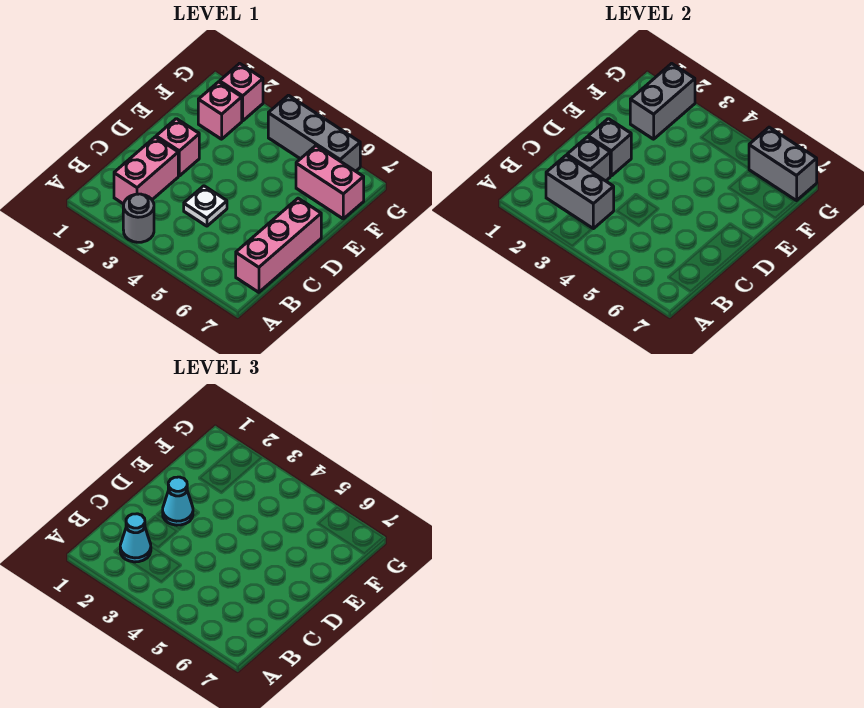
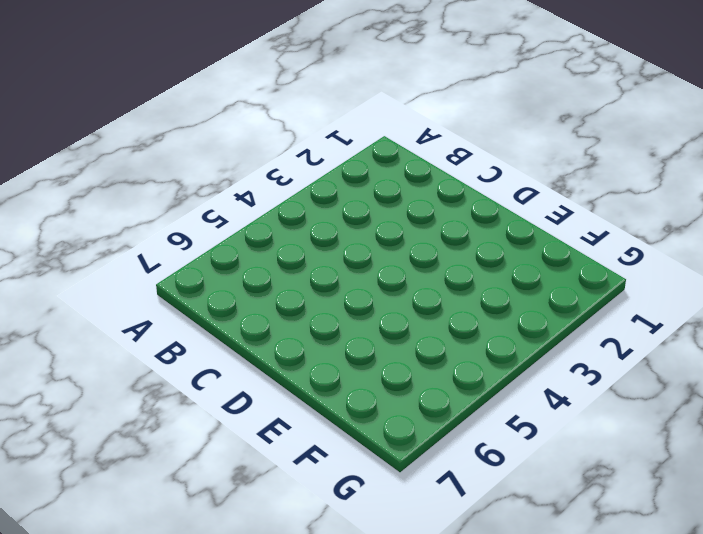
none -> grey round brick A3 level 1
none -> pink brick B2:C2 level 1
none -> pink brick B7:D7 level 1

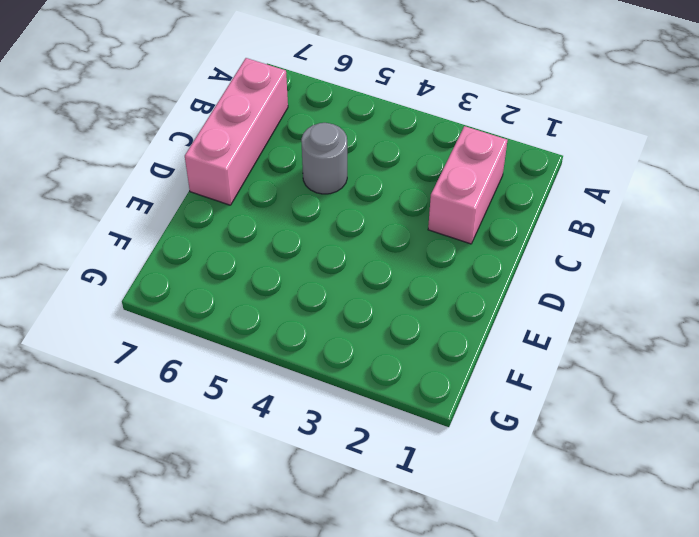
grey round brick C5 level 1 -> grey round brick A3 level 1
none -> white plate C4 level 1
none -> pink brick D2 level 1
none -> pink brick F2 level 1

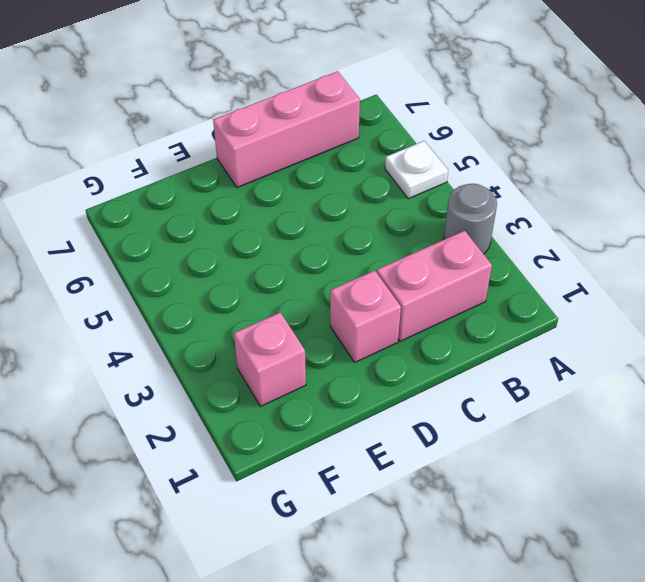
white plate A5 level 1 -> white plate C4 level 1
none -> pink brick F6:F7 level 1
none -> pink brick G2 level 1
none -> grey brick G4:G6 level 1

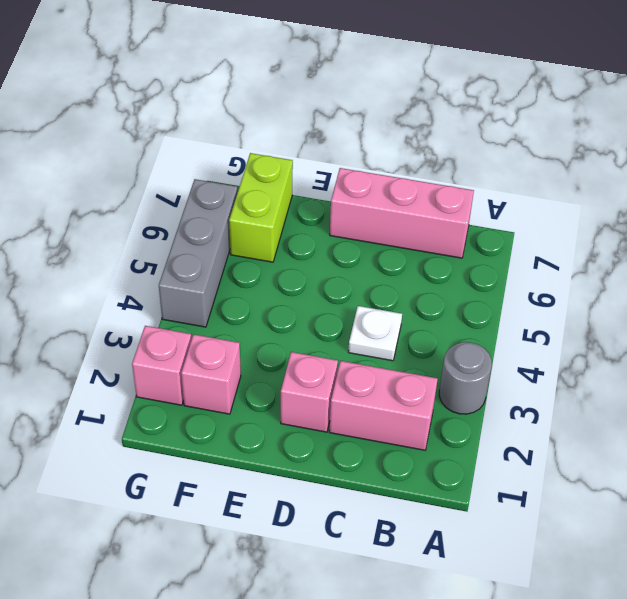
lime brick F6:F7 level 1 -> pink brick F6:F7 level 1
none -> grey brick B2:B3 level 2
none -> grey brick C2 level 2
none -> grey brick D2 level 2

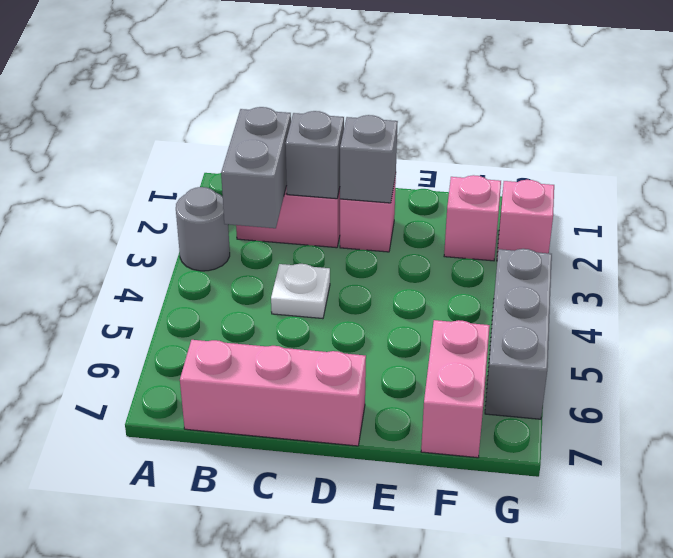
none -> grey brick F2:G2 level 2
none -> grey brick G6:G7 level 2
none -> cyan cone B2 level 3

